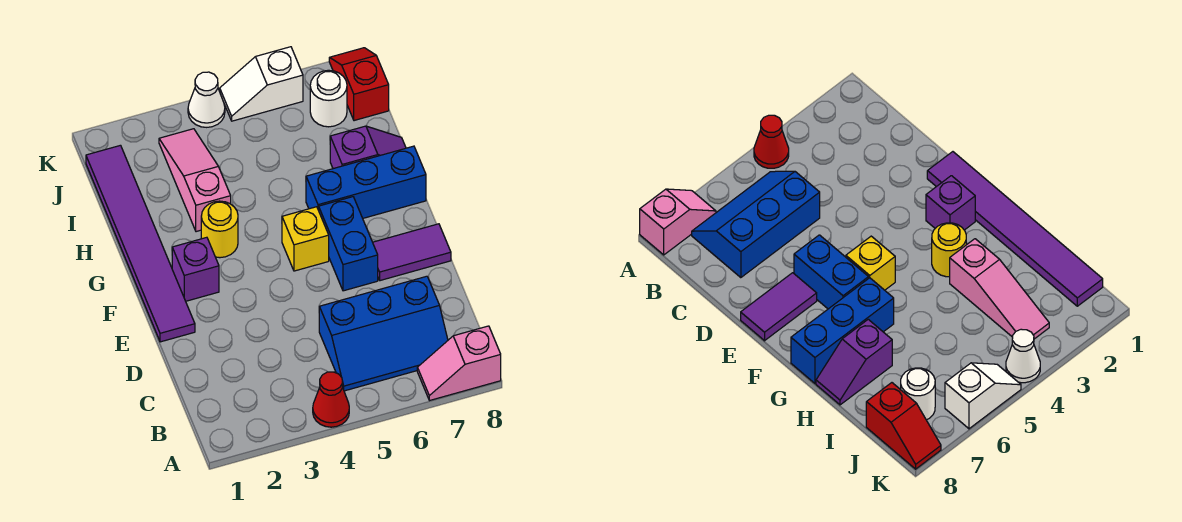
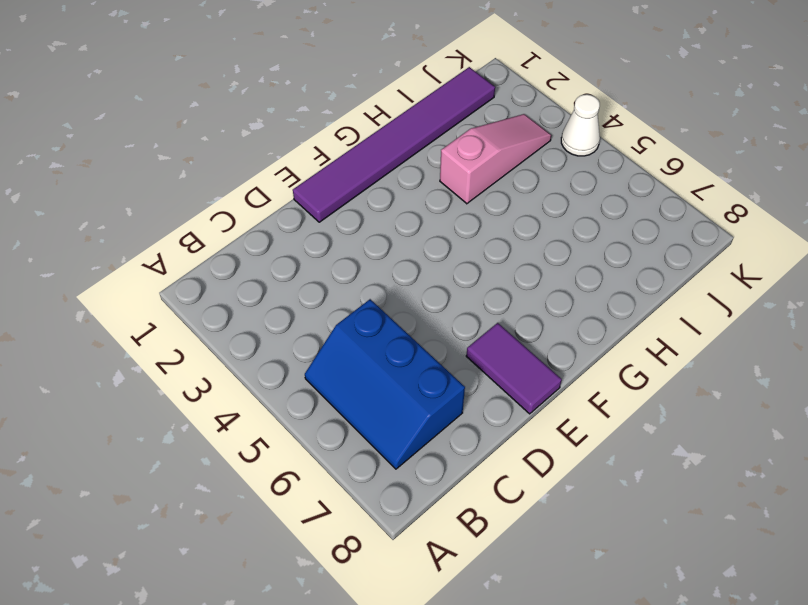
none -> red cone A4 level 1
none -> pink slope A7:A8 level 1 top 8
none -> blue brick E6:F6 level 1

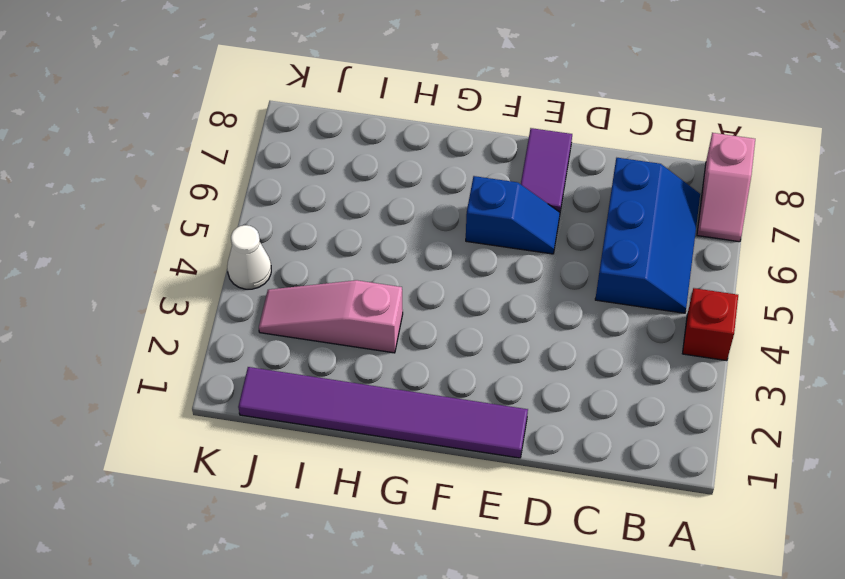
red brick A4 level 1 -> red cone A4 level 1
blue slope E6:F6 level 1 top F -> blue brick E6:F6 level 1
none -> purple brick F2 level 1
none -> yellow brick F5 level 1
none -> yellow round brick G3 level 1

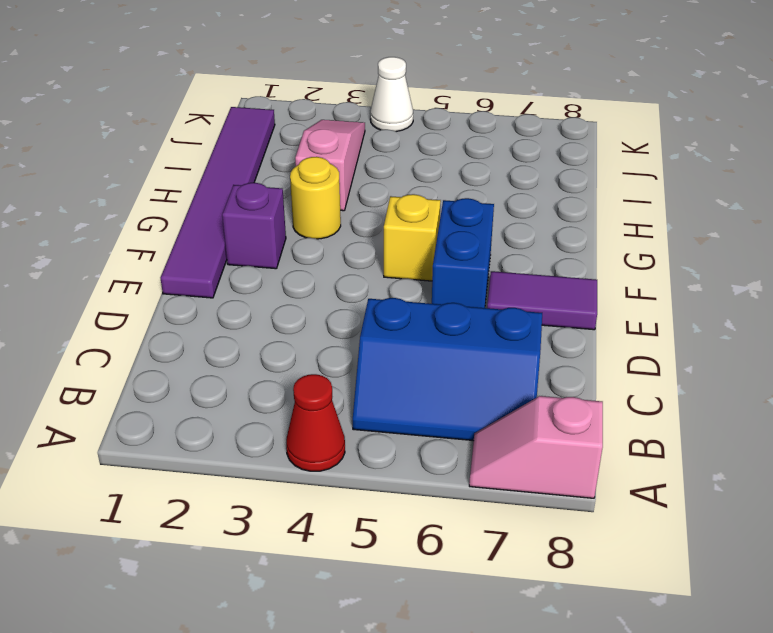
none -> blue brick G6:G8 level 1
none -> purple slope H7:H8 level 1 top 7
none -> white round brick J7 level 1

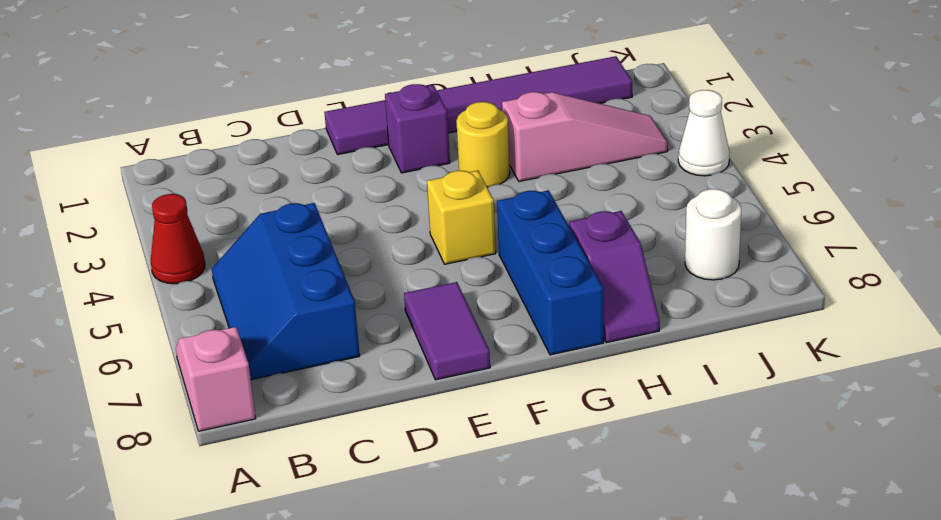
none -> blue brick E6:F6 level 1
none -> red slope J8:K8 level 1 top J
none -> white slope K5:K6 level 1 top 6

